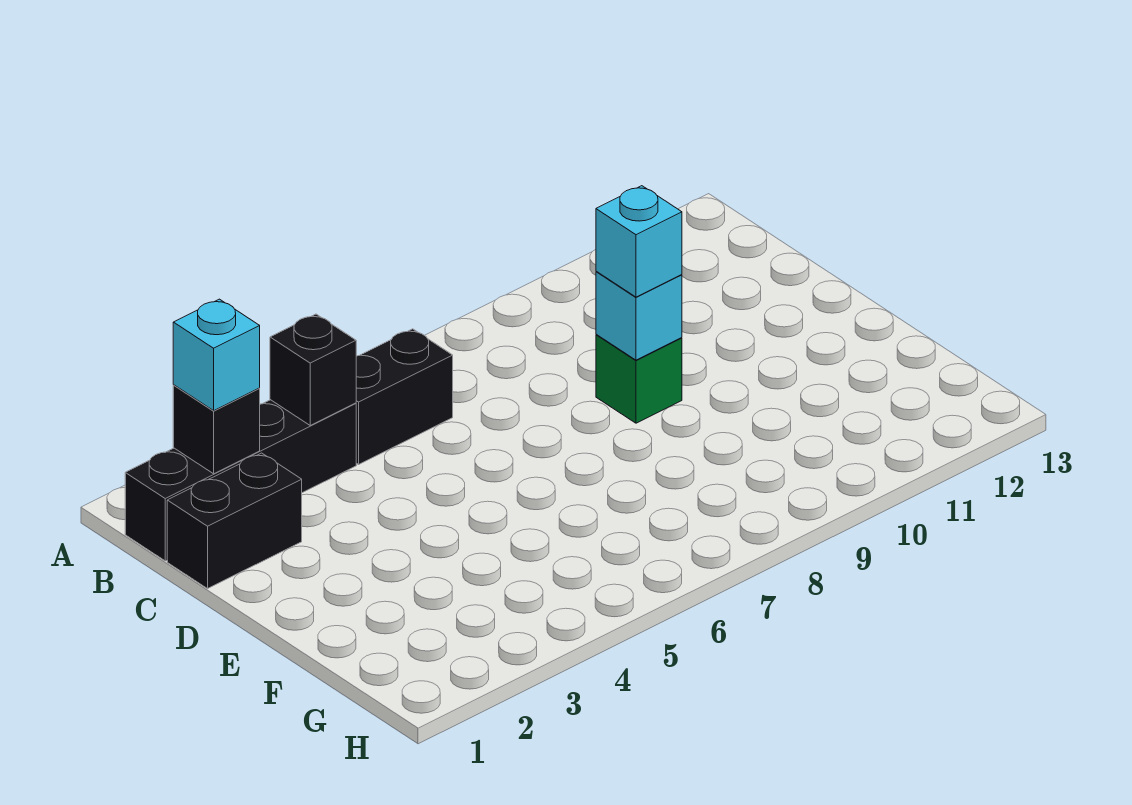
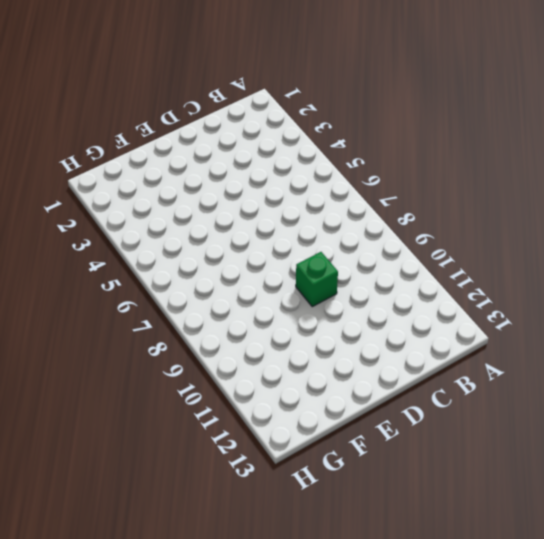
none -> black brick B1:B4 level 1
none -> black brick B5:B6 level 1

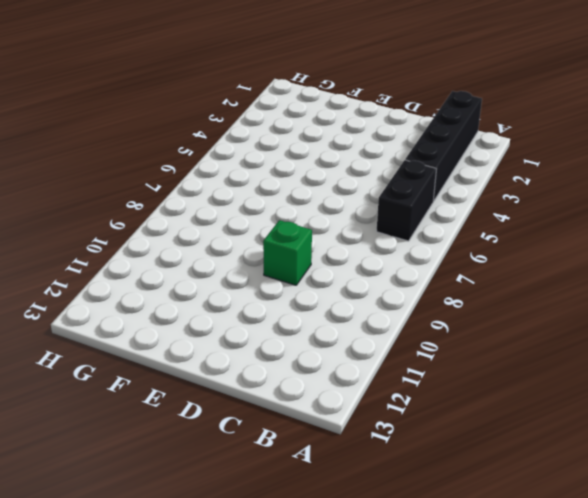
none -> black brick C1:C2 level 1
none -> black brick B2 level 2

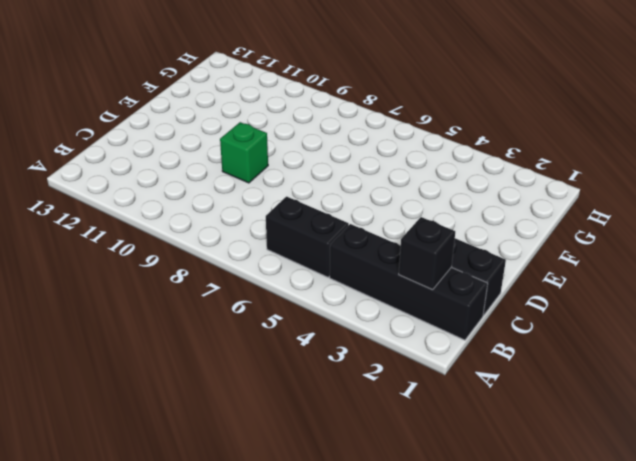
none -> black brick B4 level 2
none -> cyan brick D9 level 2

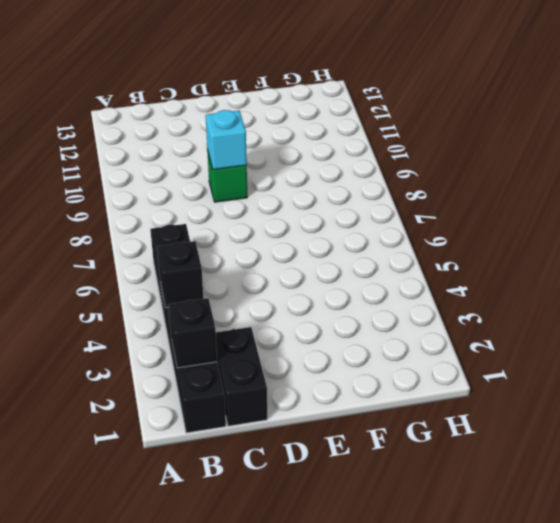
none -> cyan brick B2 level 3
none -> cyan brick D9 level 3

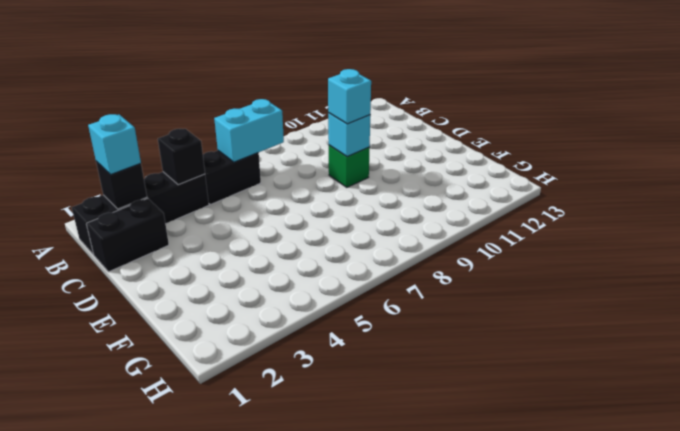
cyan brick B6:B7 level 2 -> none

